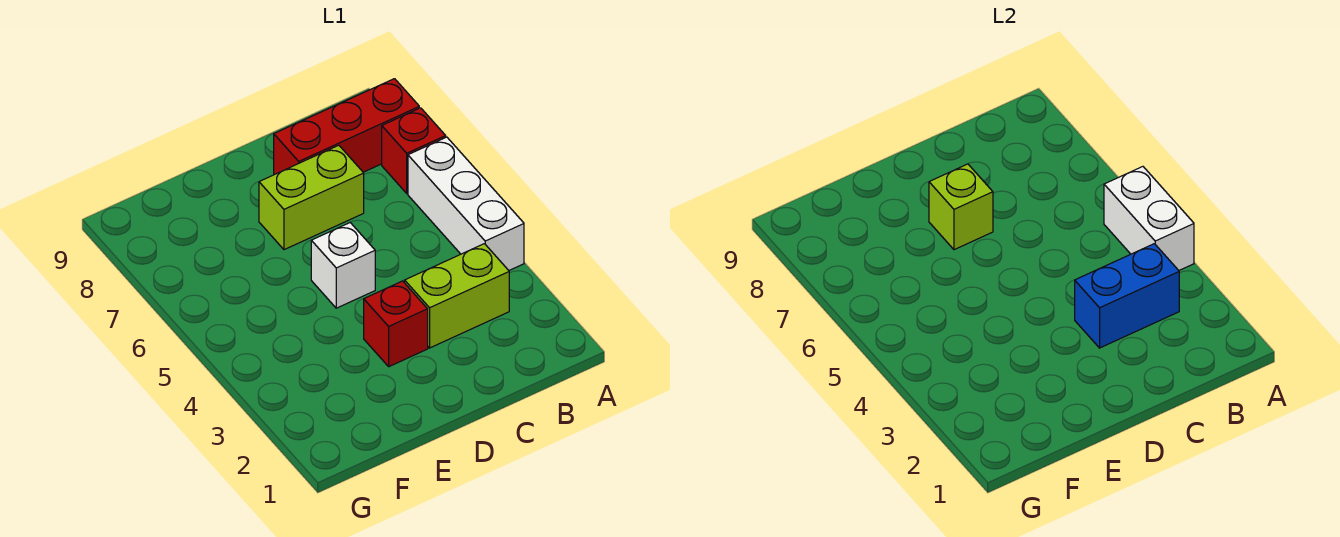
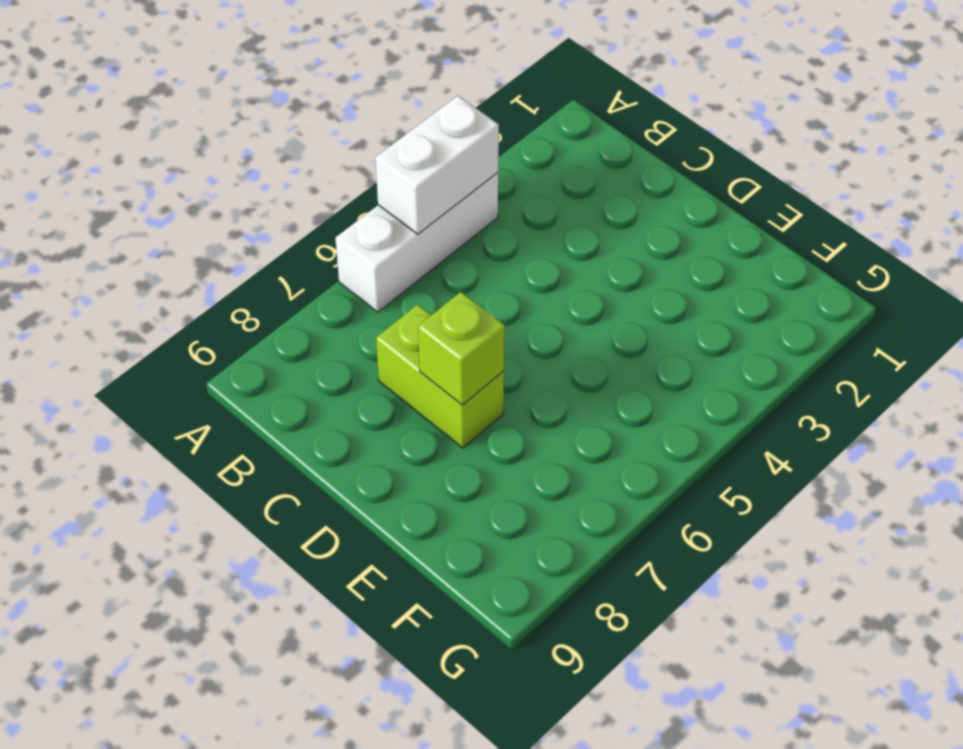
none -> red brick A7 level 1
none -> red brick A8:C8 level 1

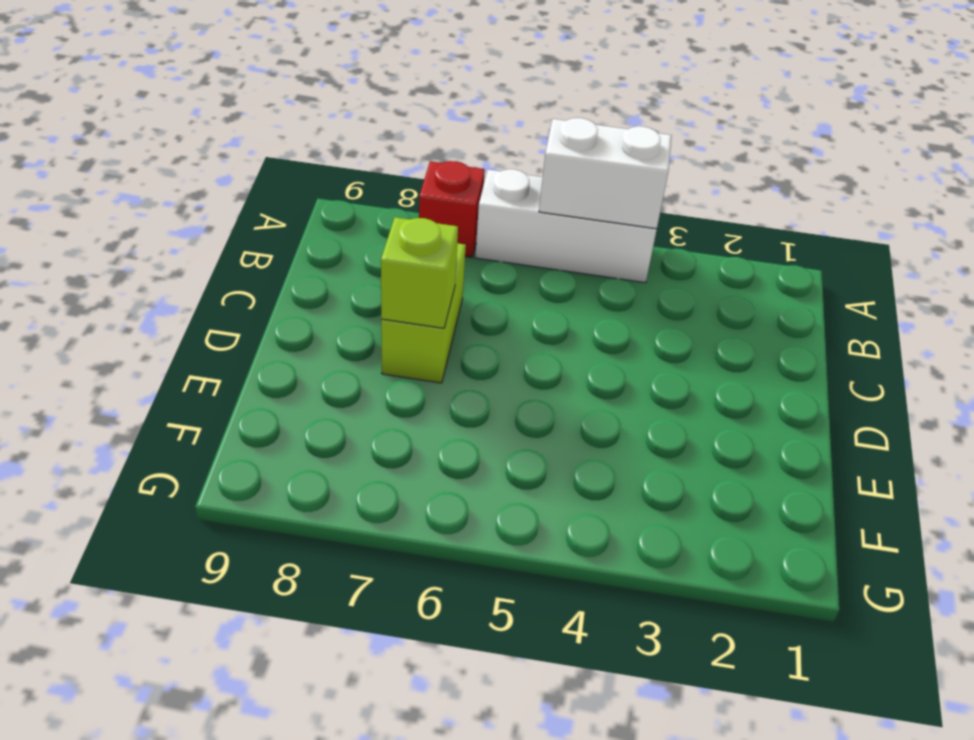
none -> red brick A8:C8 level 1
none -> lime brick B3:C3 level 1

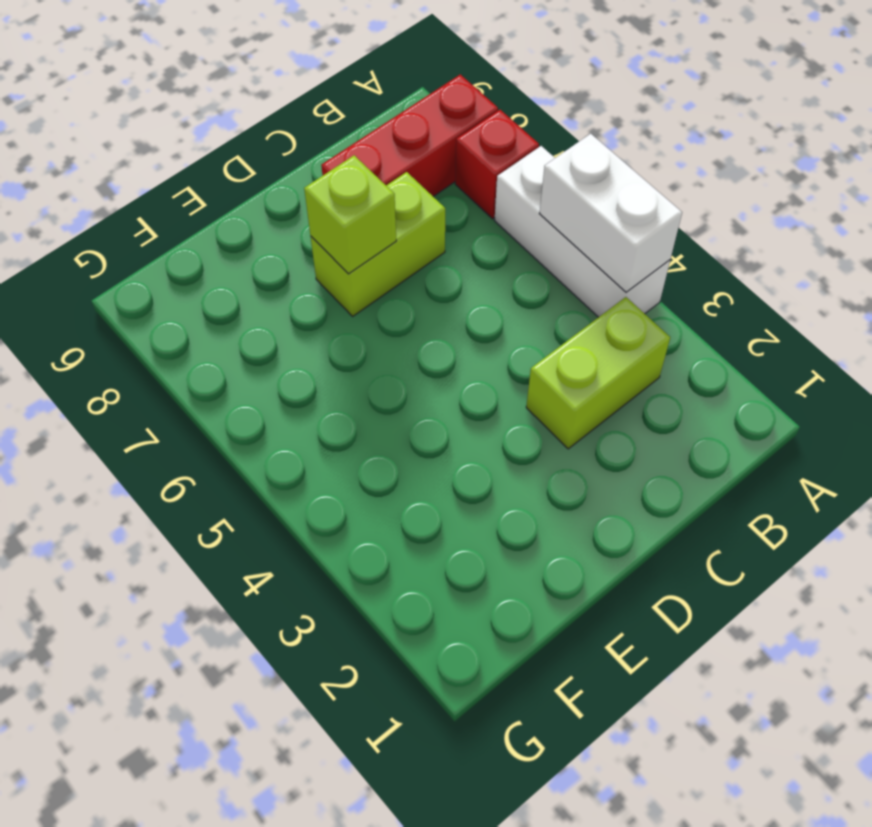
none -> red brick D3 level 1
none -> white brick D5 level 1

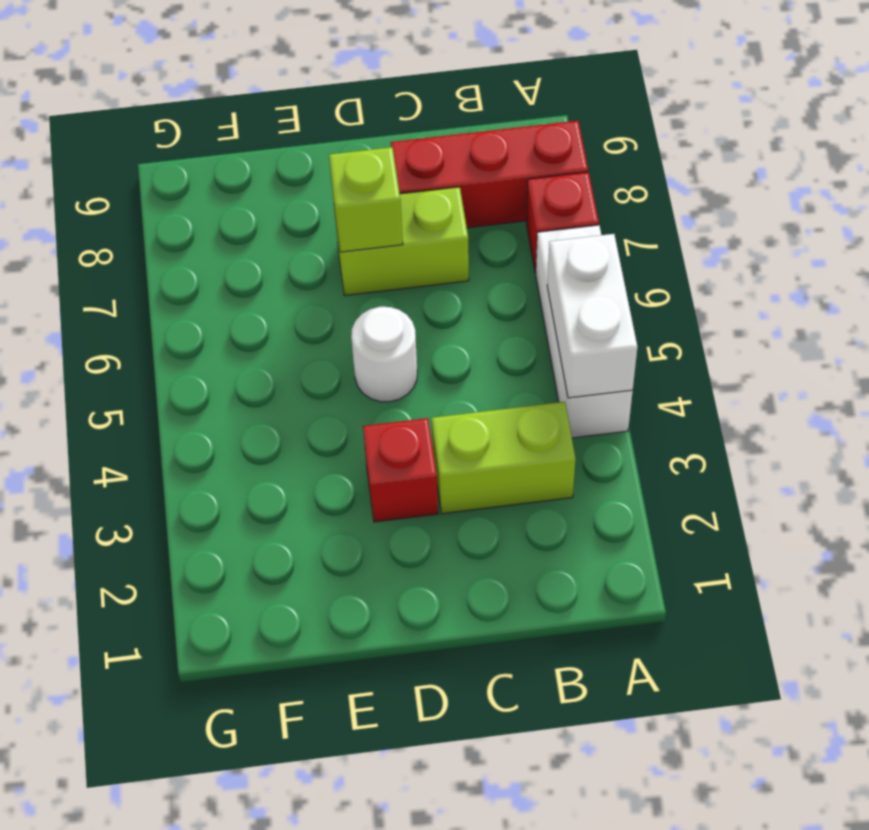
white round brick D5 level 1 -> white brick D5 level 1
none -> blue brick B3:C3 level 2

